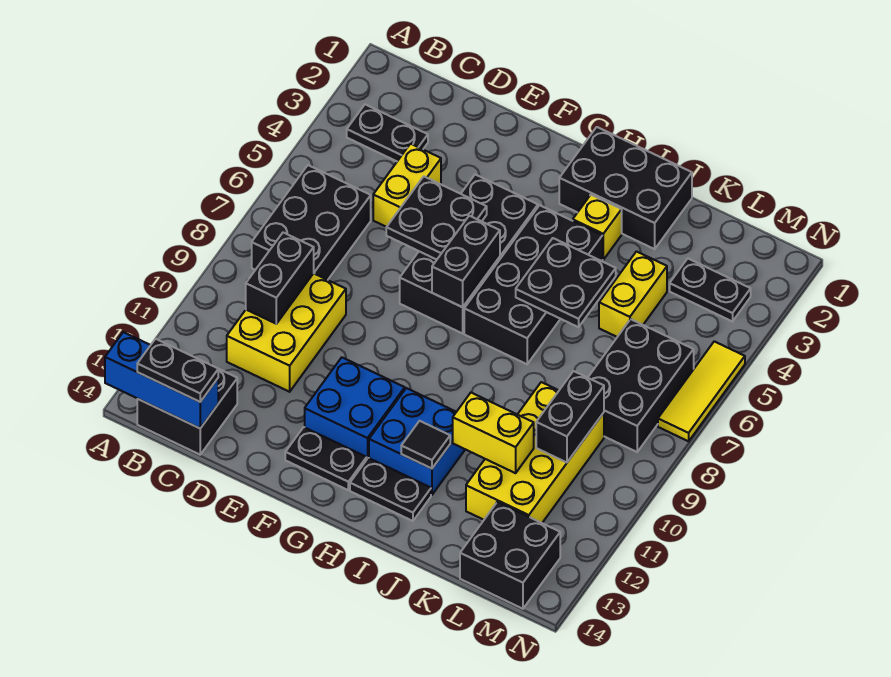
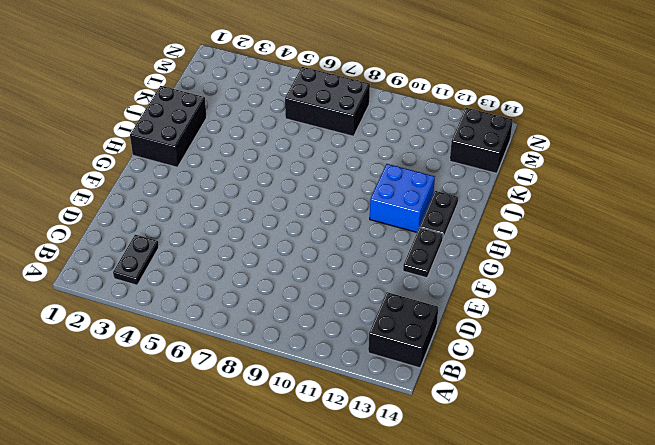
none -> black brick B6:C8 level 1
none -> yellow brick C9:D11 level 1
none -> yellow brick D4:D5 level 1

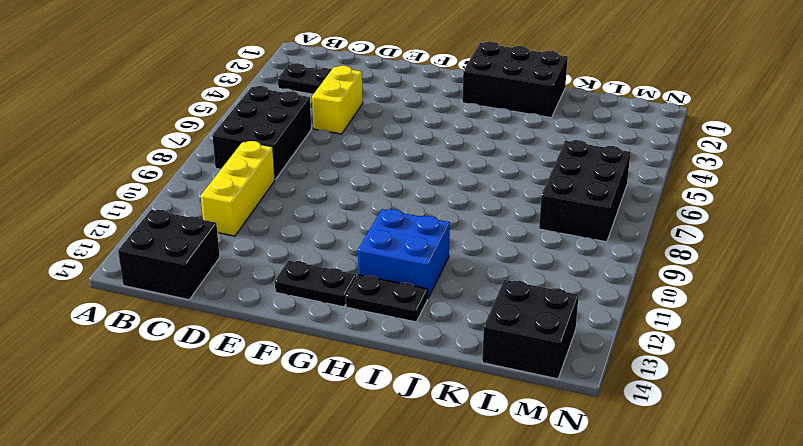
yellow brick C9:C11 level 1 -> yellow brick C9:D11 level 1
none -> black brick F4:G7 level 1
none -> blue brick F11:G12 level 1
none -> black brick H4:I7 level 1

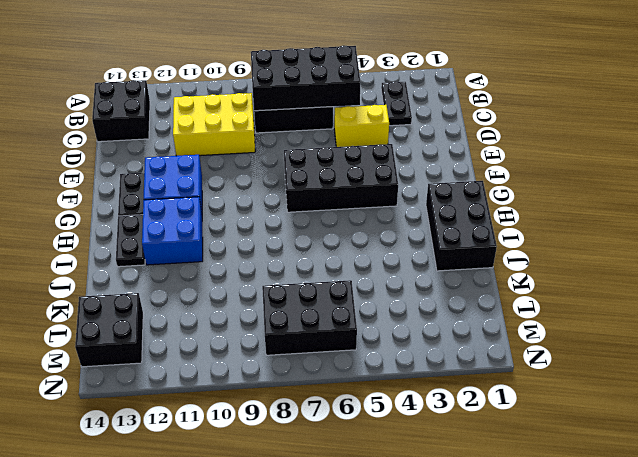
black brick B5:C8 level 2 -> black brick H4:I7 level 1
none -> yellow brick I3 level 1
none -> yellow brick K4:K5 level 1
none -> yellow brick K9:L12 level 1

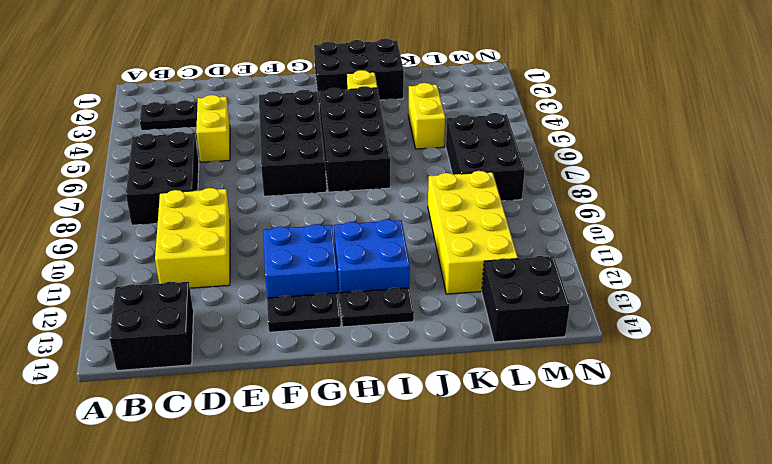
none -> black plate L3:M3 level 1
none -> yellow tile N5:N7 level 1
none -> blue brick A14:C14 level 2

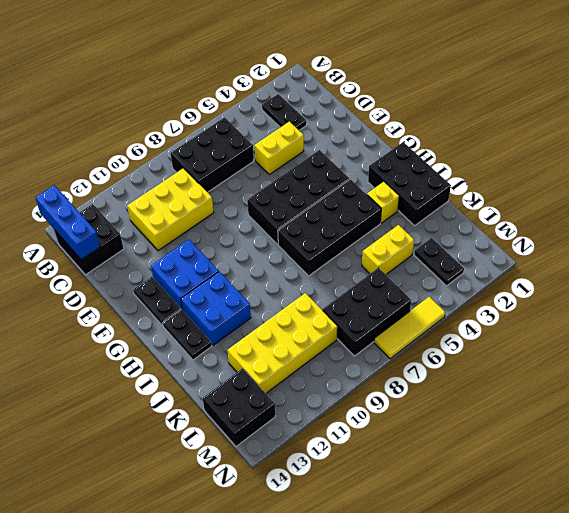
none -> black brick C9:C10 level 2
none -> black plate E5:F6 level 2
none -> black brick G6:G7 level 2

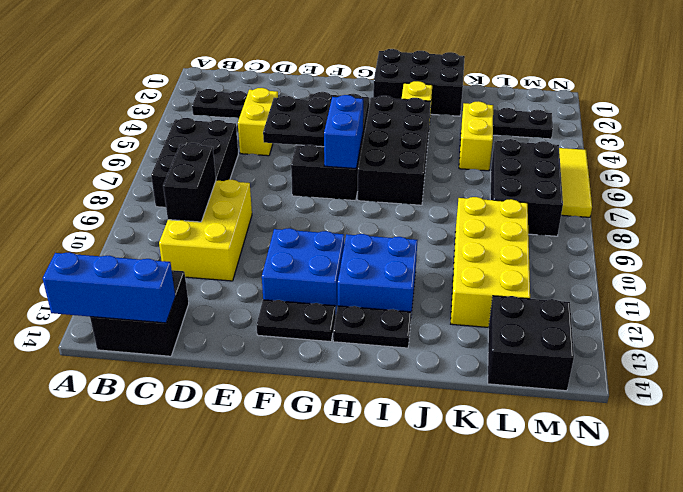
blue brick G6:G7 level 2 -> black brick G6:G7 level 2
none -> black plate I5:J6 level 2
none -> black tile I12 level 2
none -> yellow brick J11:K11 level 2

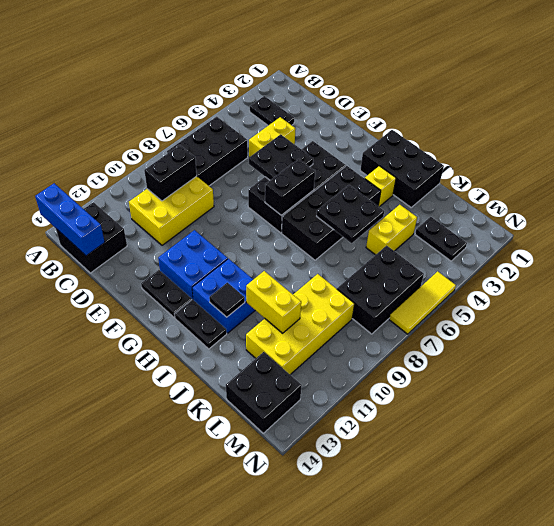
none -> black brick L9:L10 level 2
none -> black plate B14:C14 level 3

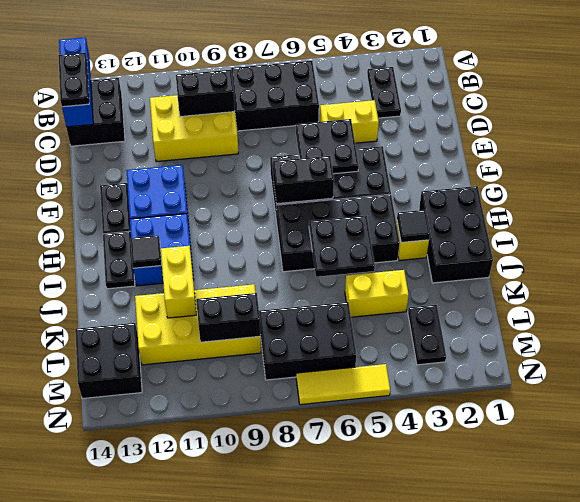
black tile I3 level 2 -> none

